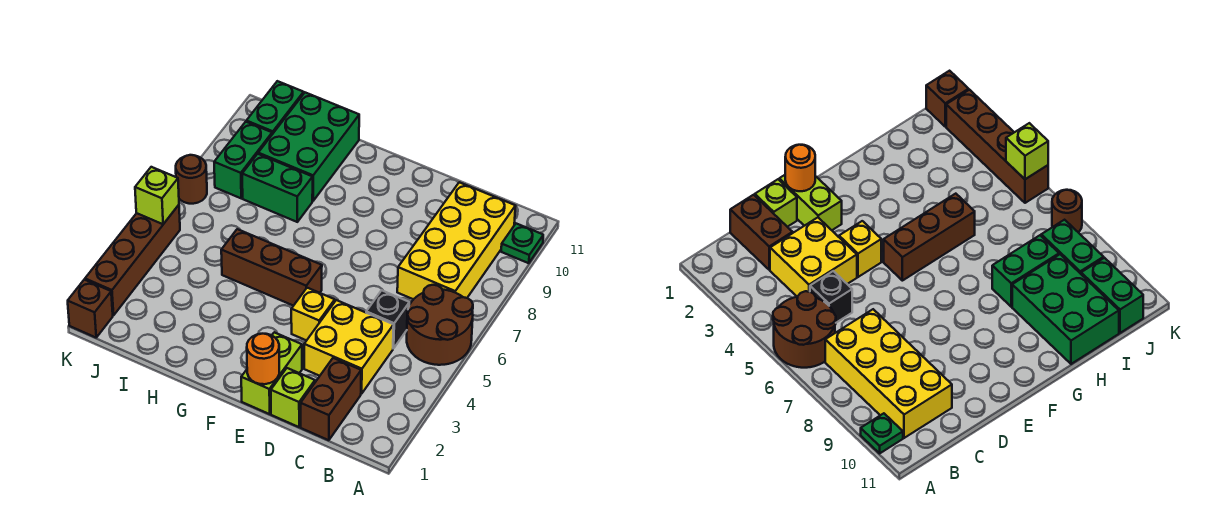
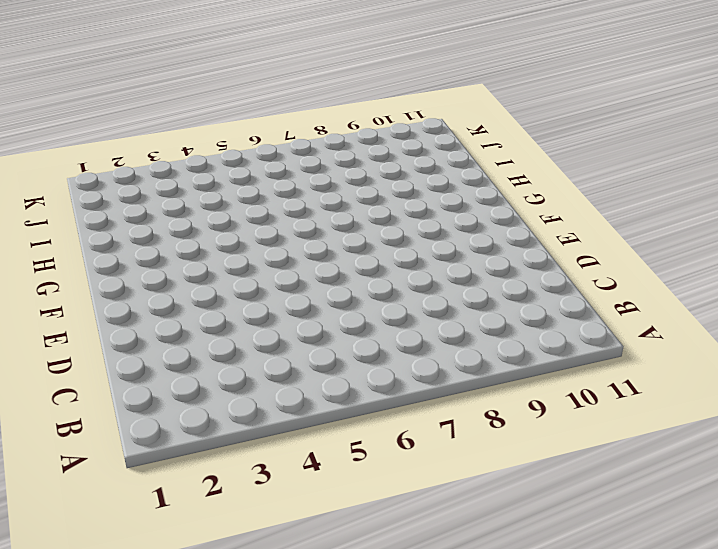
none -> brown round brick A5:B6 level 1
none -> green plate A10 level 1
none -> yellow brick B7:C10 level 1

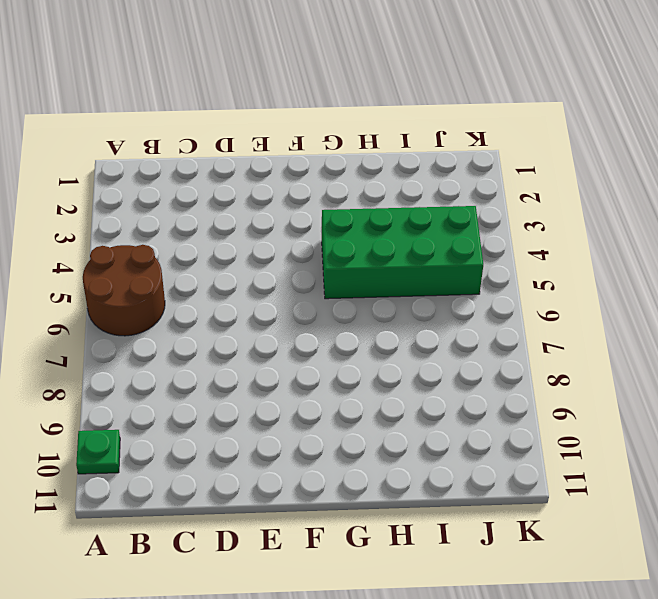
green brick G4:J5 level 1 -> brown brick F5:H5 level 1
none -> yellow brick B7:C10 level 1
none -> brown brick C1:C2 level 1
none -> yellow brick C3:D4 level 1

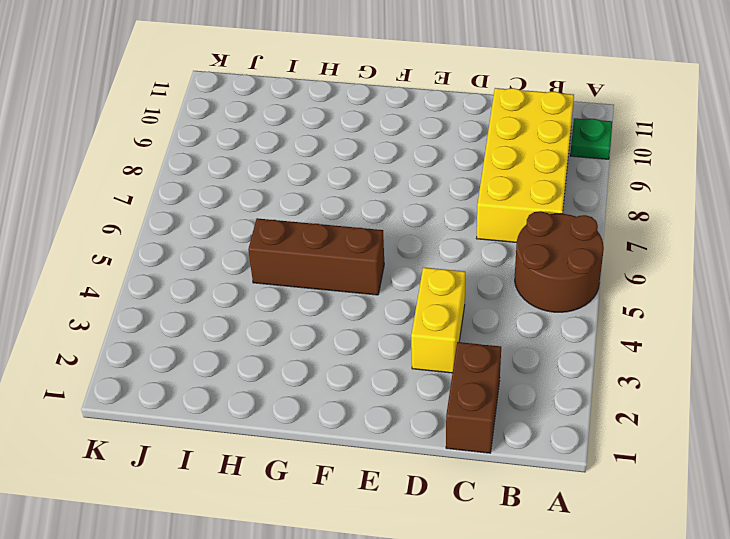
yellow brick D3:D4 level 1 -> yellow brick C3:D4 level 1
none -> black brick C5 level 1
none -> lime brick D1 level 1
none -> lime brick E1:E2 level 1

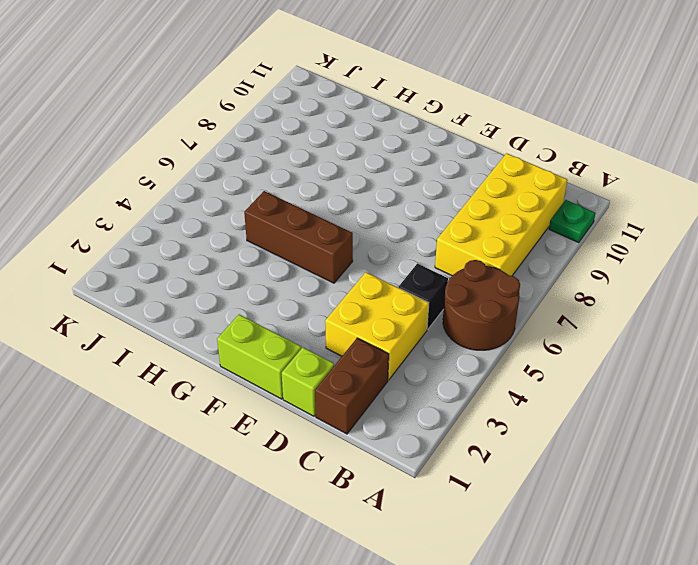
lime brick E1:F1 level 1 -> lime brick E1:E2 level 1
none -> yellow brick E4 level 1
none -> green brick H8:I8 level 1
none -> green brick H9:I11 level 1

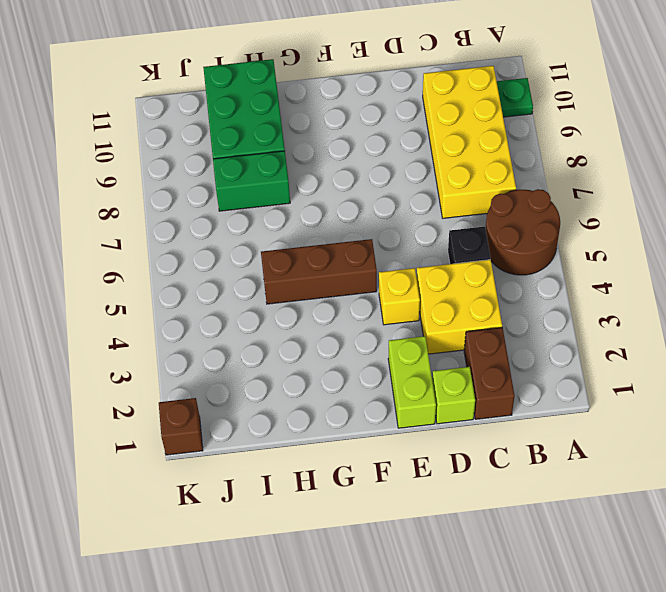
none -> green brick J8:J9 level 1
none -> green brick J10:J11 level 1
none -> brown brick K2:K5 level 1

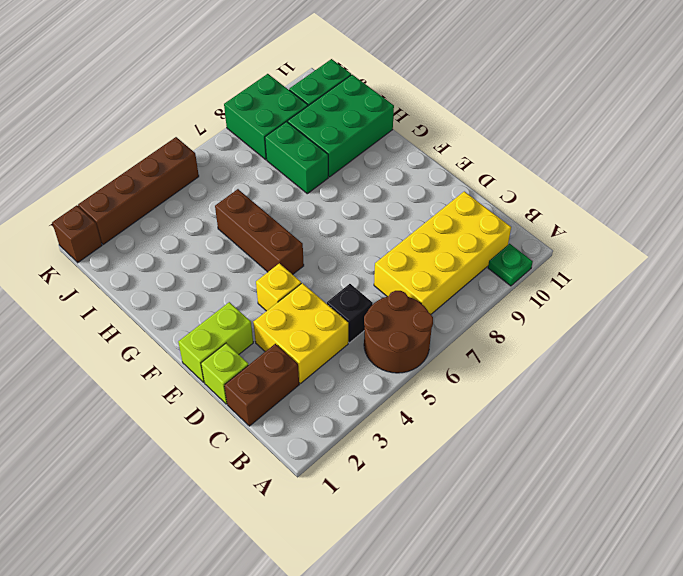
green brick J8:K9 level 1 -> green brick J8:J9 level 1
none -> brown round brick K7 level 1
none -> orange round brick E1 level 2
none -> lime brick K5 level 2

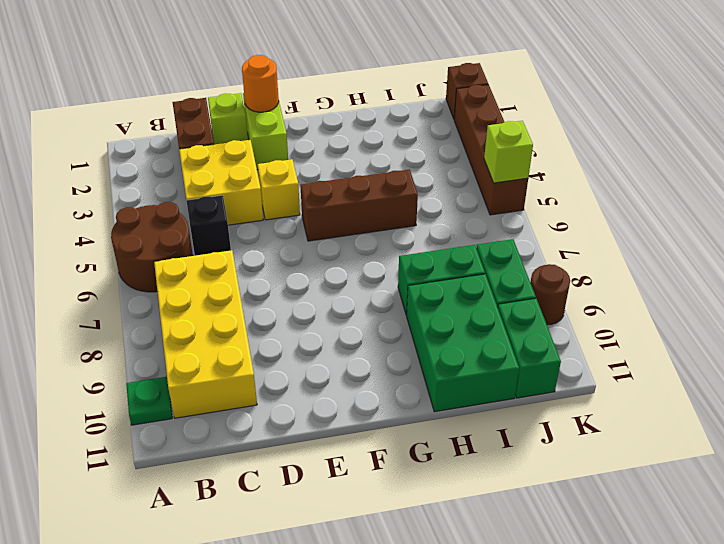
brown round brick K9 level 1 -> brown round brick K7 level 1

